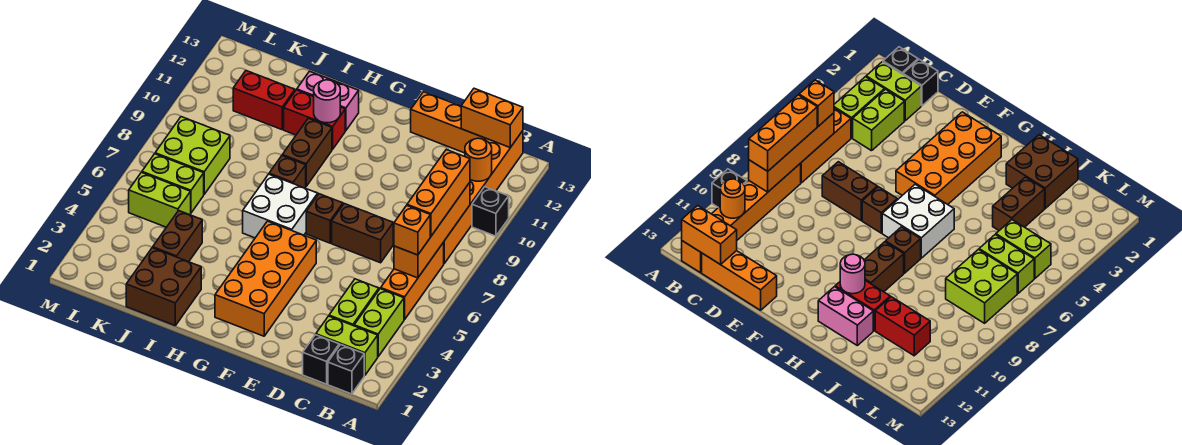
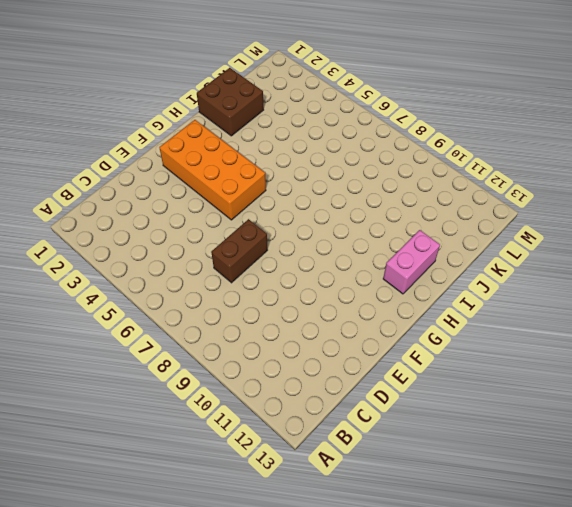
none -> black brick A10 level 1
none -> black brick B1 level 1
none -> lime brick B2:C2 level 1

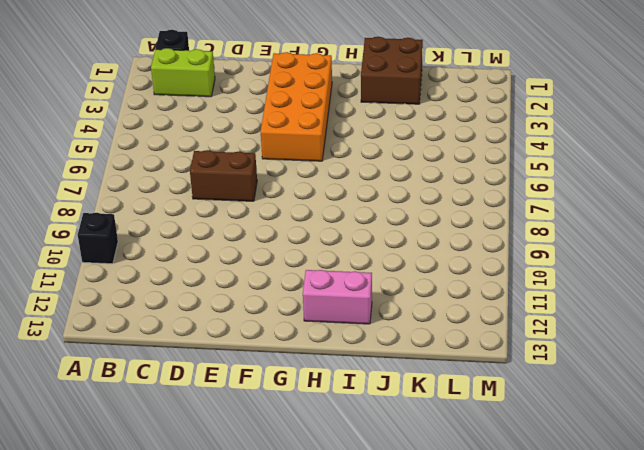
none -> lime brick B3:B4 level 1
none -> orange brick B5:B7 level 1
none -> orange brick B8:B13 level 1

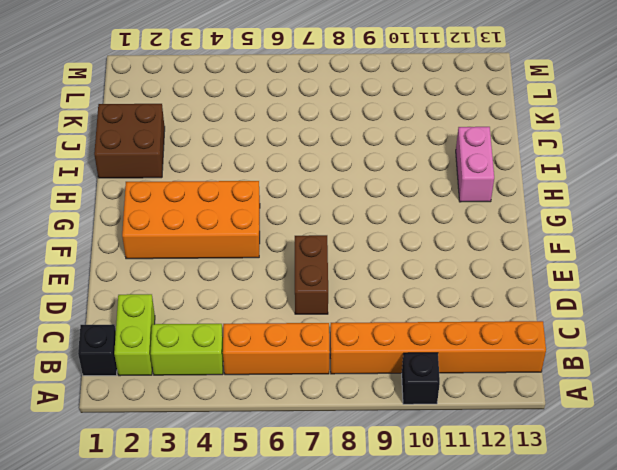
none -> black brick C1 level 1
none -> lime brick C3:C4 level 1
none -> orange brick C13:E13 level 1

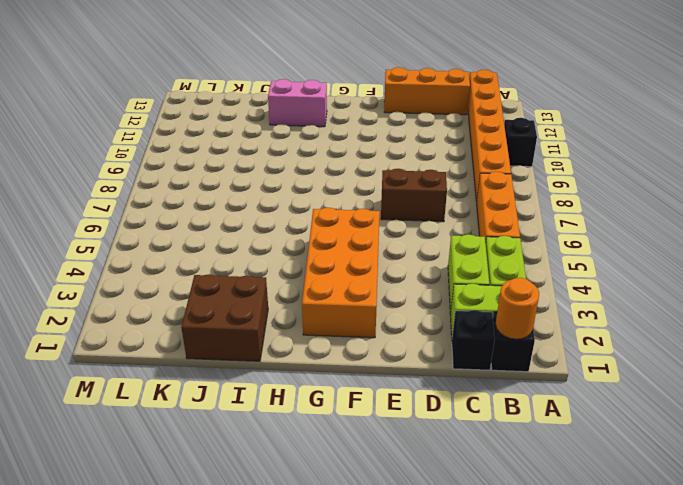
orange round brick B1 level 2 -> orange round brick B11 level 2
none -> brown brick F7 level 1
none -> white brick G6:H7 level 1
none -> brown brick H8 level 1

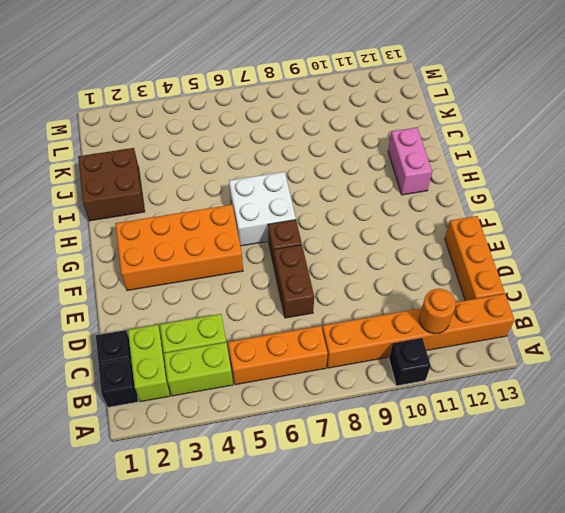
none -> brown brick H8 level 1
none -> brown brick H9:H10 level 1
none -> red brick H11:I11 level 1

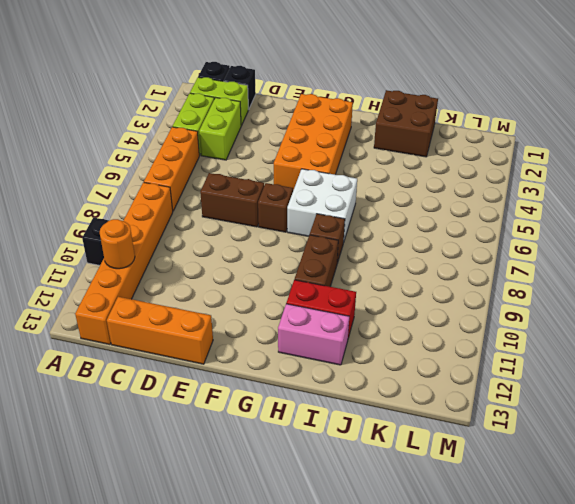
none -> brown brick J3:J4 level 1
none -> red brick J11:K11 level 1
none -> lime brick K5:L5 level 1

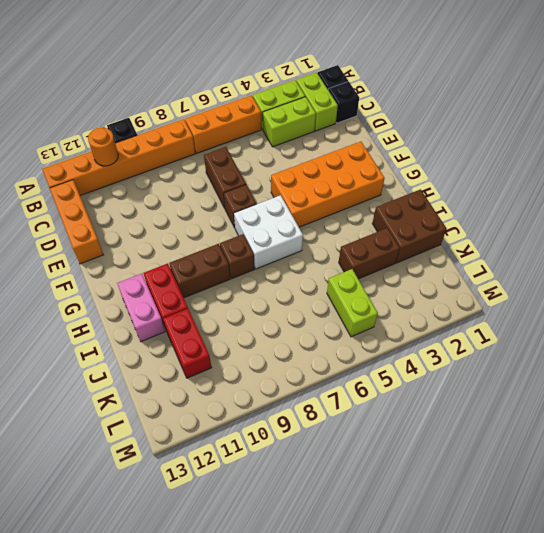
none -> lime brick K6:L6 level 1
none -> lime brick K7:L8 level 1
none -> orange brick B6:B9 level 2

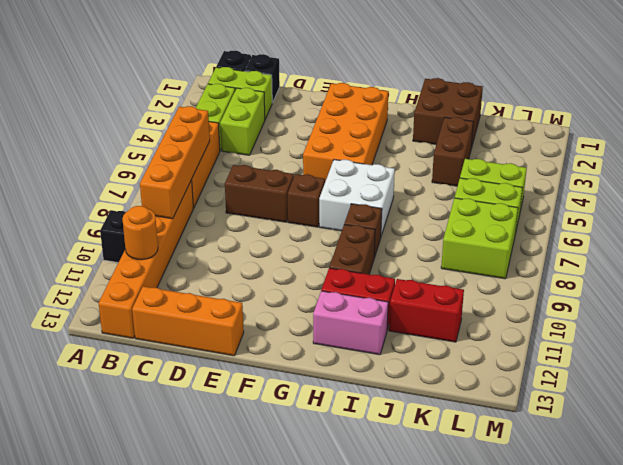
none -> orange brick B13:C13 level 2
none -> pink round brick H11 level 2
none -> orange brick B6 level 3

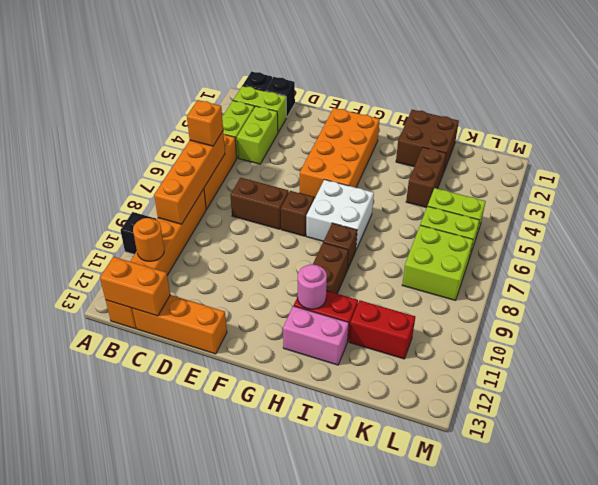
none -> orange brick B7:B9 level 3

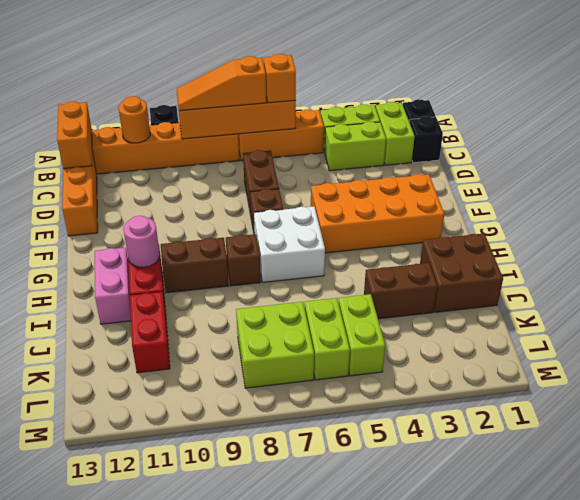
orange slope B7:B9 level 3 top 7 -> orange brick B7:B9 level 3

